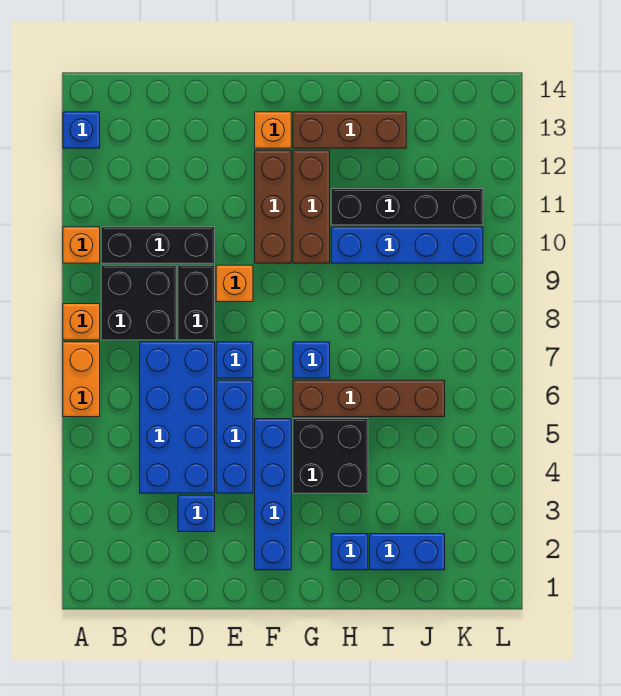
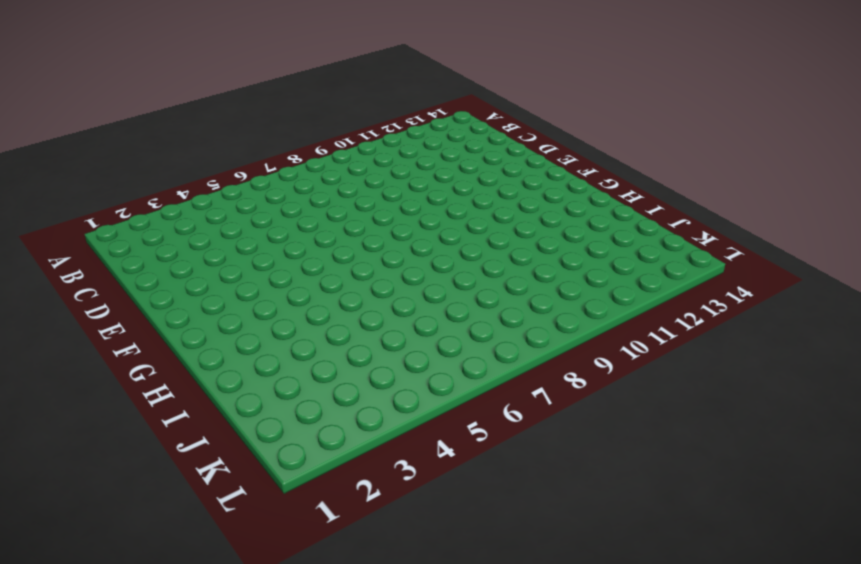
none -> orange brick A6:A7 level 1
none -> orange brick A8 level 1
none -> orange brick A10 level 1

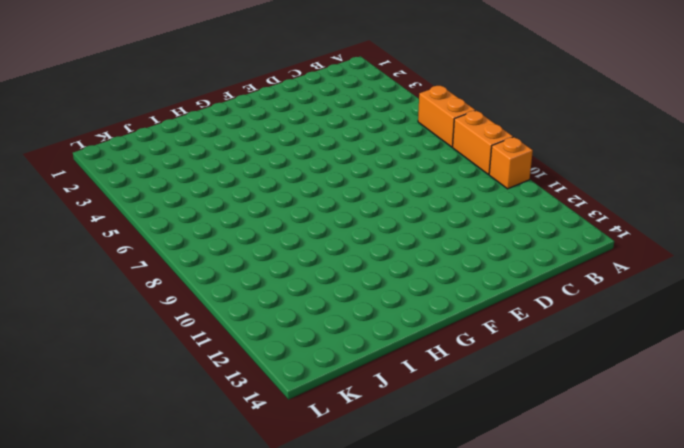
orange brick A8:A9 level 1 -> orange brick A8 level 1
none -> blue brick A13 level 1
none -> black brick B8:C9 level 1
none -> black brick B10:D10 level 1

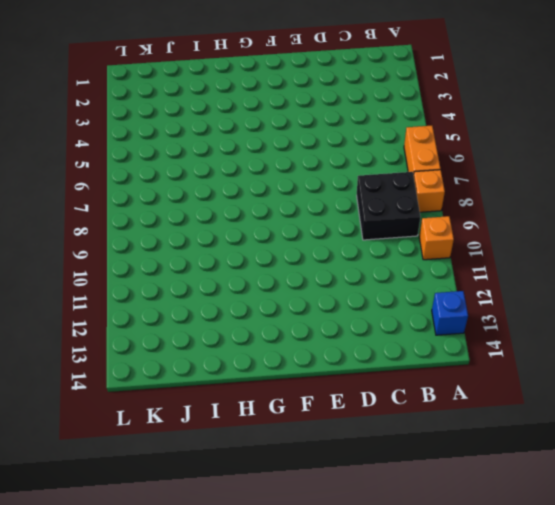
none -> black brick B10:D10 level 1
none -> blue brick C4:D7 level 1
none -> blue brick D3 level 1

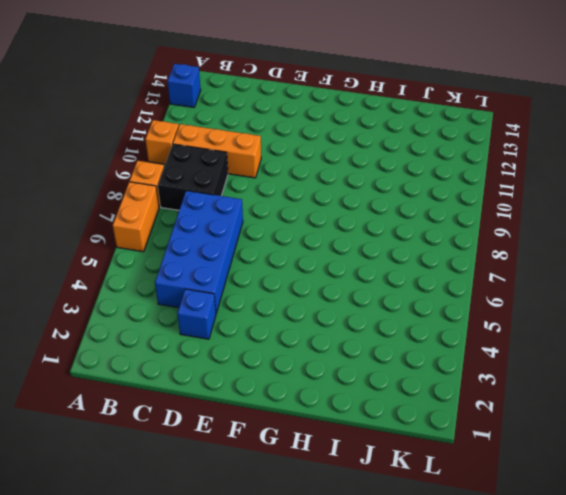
orange brick B10:D10 level 1 -> black brick B10:D10 level 1
none -> black brick D8:D9 level 1
none -> blue brick E4:E6 level 1
none -> blue brick E7 level 1

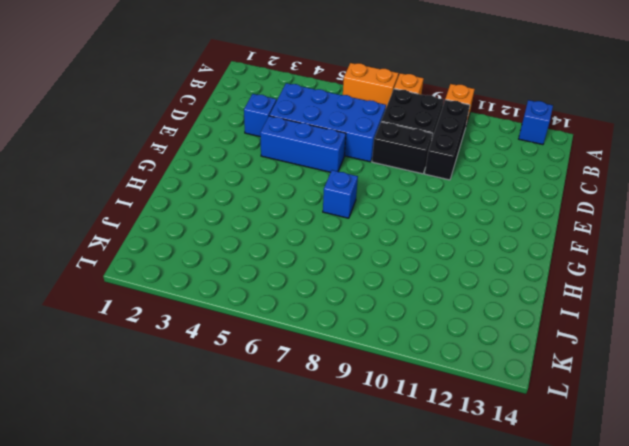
none -> blue brick E7 level 1
none -> orange brick E9 level 1
none -> blue brick F2:F5 level 1

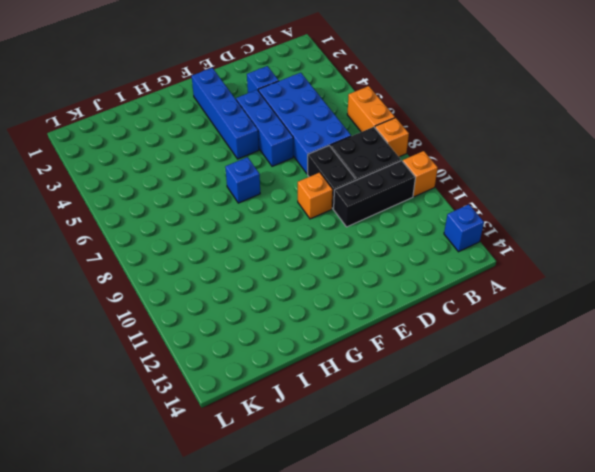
none -> blue brick E7 level 1
none -> brown brick F10:F12 level 1
none -> orange brick F13 level 1

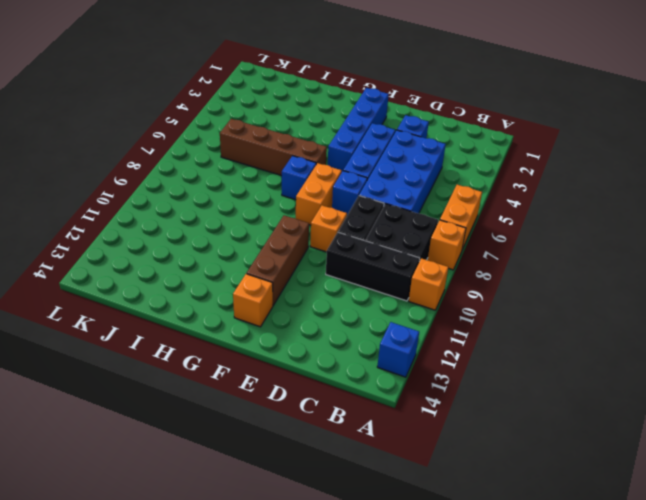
orange brick F7:F8 level 1 -> none
none -> black brick G4:H5 level 1
none -> brown brick G10:G12 level 1
none -> brown brick G13:I13 level 1

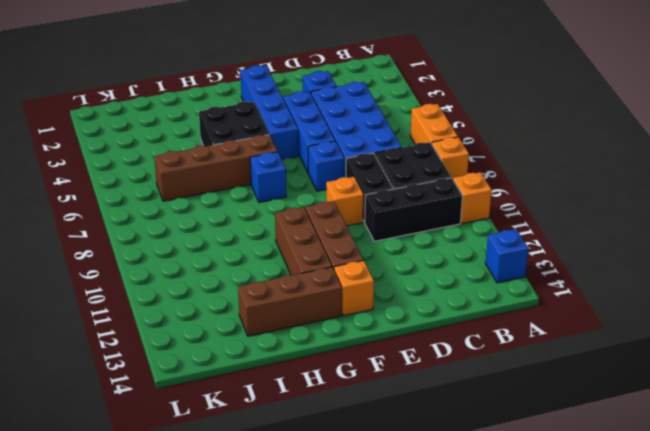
none -> blue brick H2 level 1
none -> blue brick H10:K10 level 1
none -> black brick H11:K11 level 1

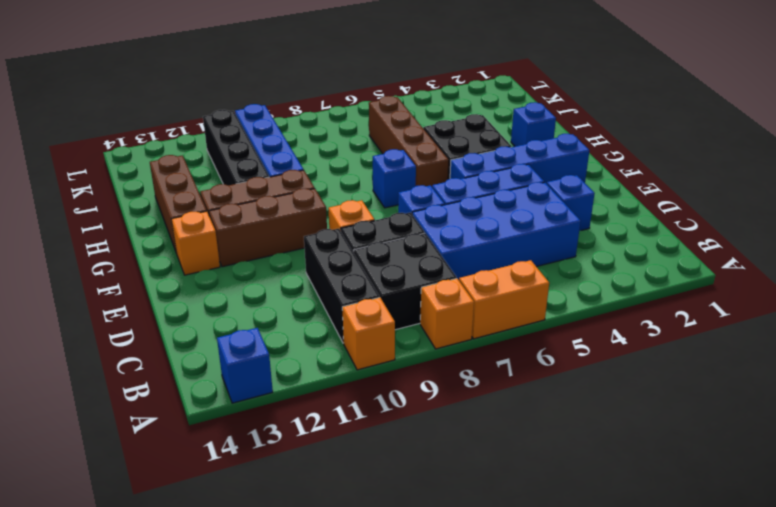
none -> blue brick I2:J2 level 1

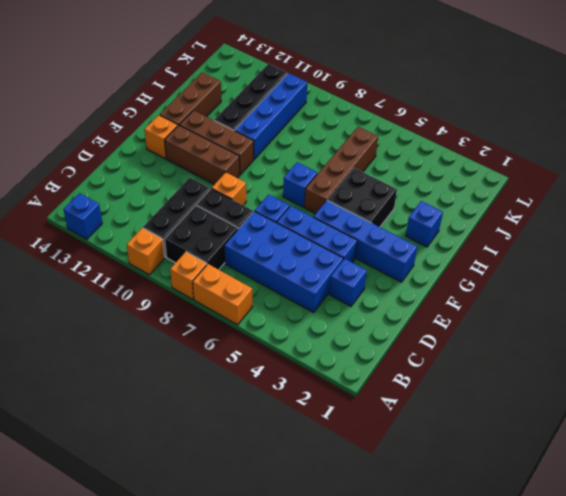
none -> blue brick I2:J2 level 1

